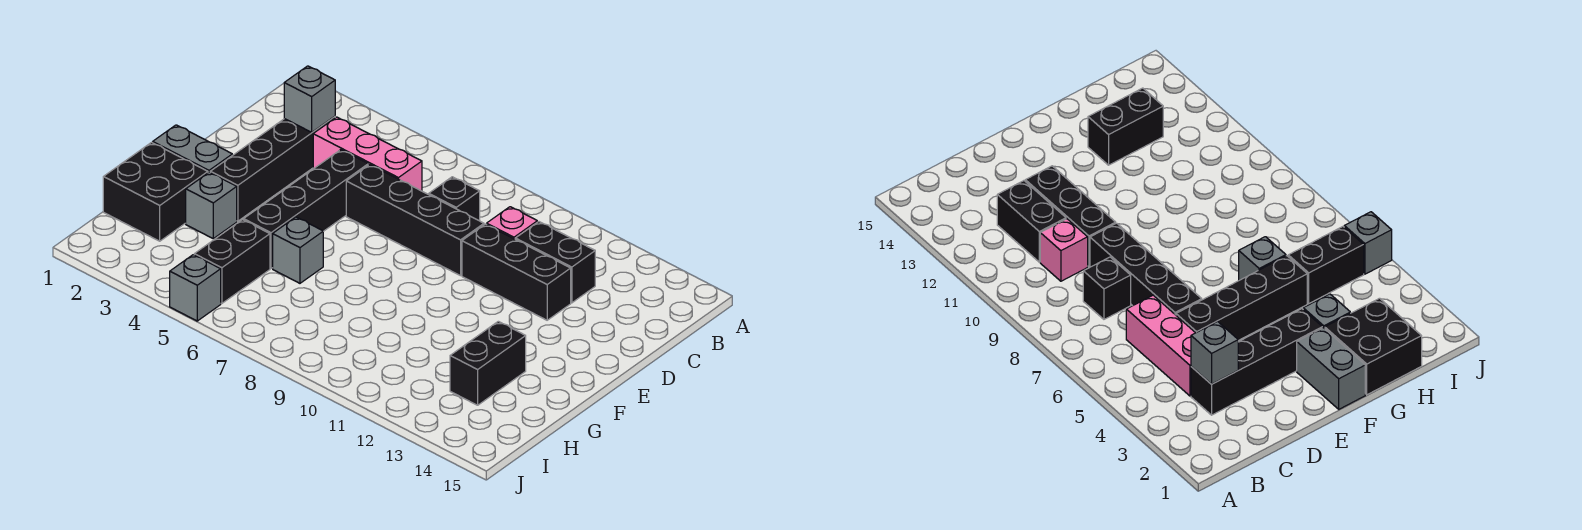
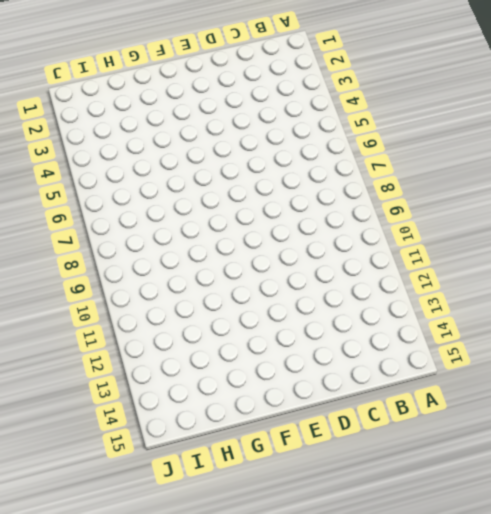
none -> black brick C3:F3 level 1
none -> pink brick C4:C6 level 1
none -> black brick C8 level 1

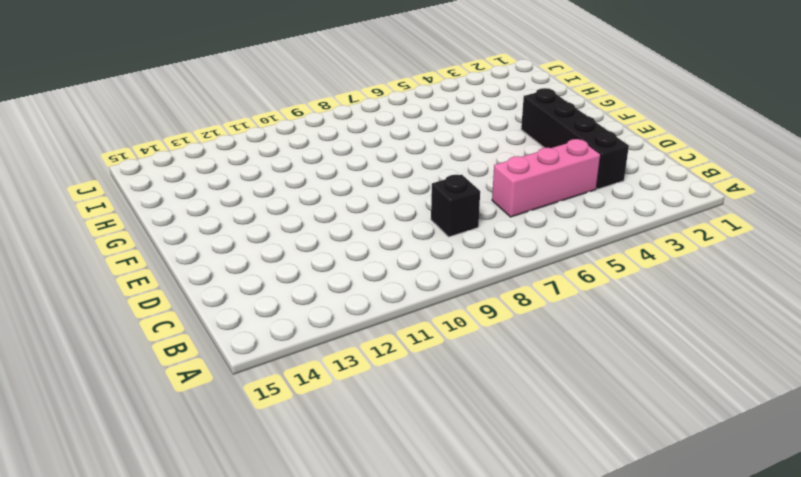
none -> pink brick C10 level 1
none -> black brick C11:C12 level 1
none -> black brick D5:G5 level 1

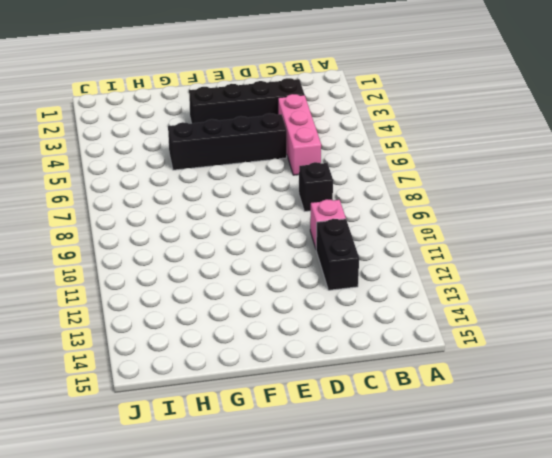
none -> black brick D6:D9 level 1
none -> black brick D10:D12 level 1
none -> grey brick F1:F2 level 1

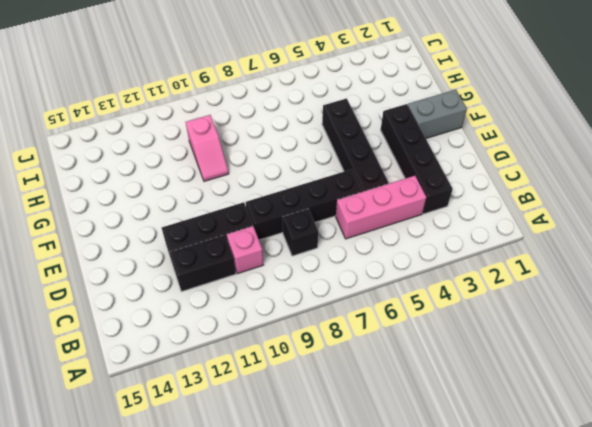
pink slope G10:H10 level 1 top H -> none
none -> black brick G1:H2 level 1
none -> grey brick G3 level 1
none -> grey brick G6 level 1

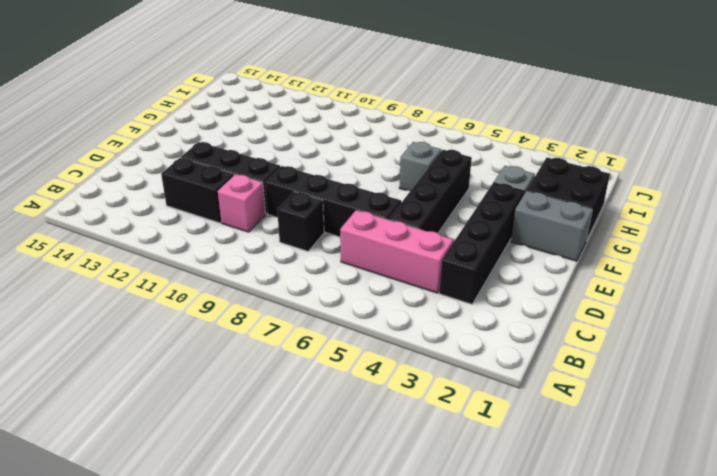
none -> black brick G13:H13 level 1
none -> black brick H5:I5 level 1
none -> grey brick J5 level 1

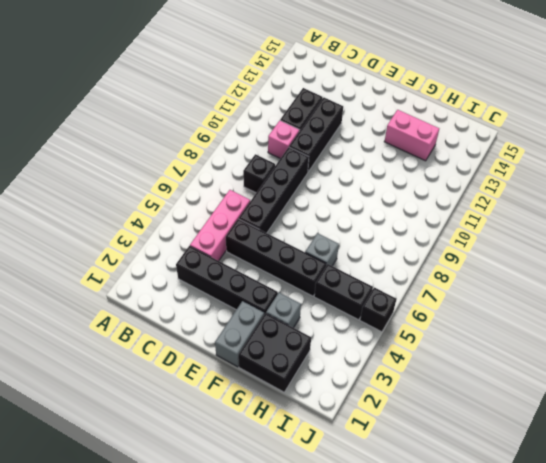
pink brick G13:H13 level 1 -> black brick G13:H13 level 1
black brick J5 level 1 -> grey brick J5 level 1
none -> grey brick C3 level 2

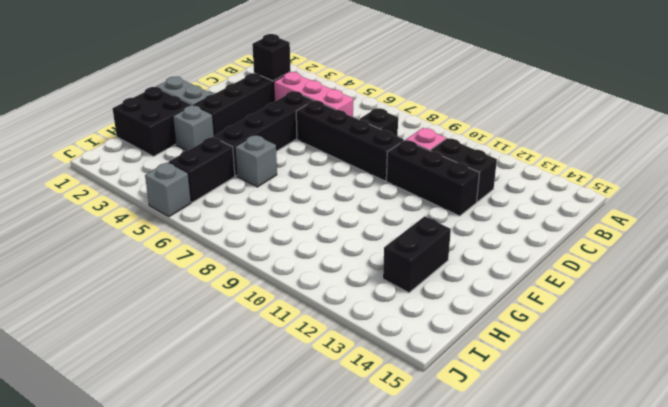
black brick C3 level 2 -> grey brick C3 level 2

